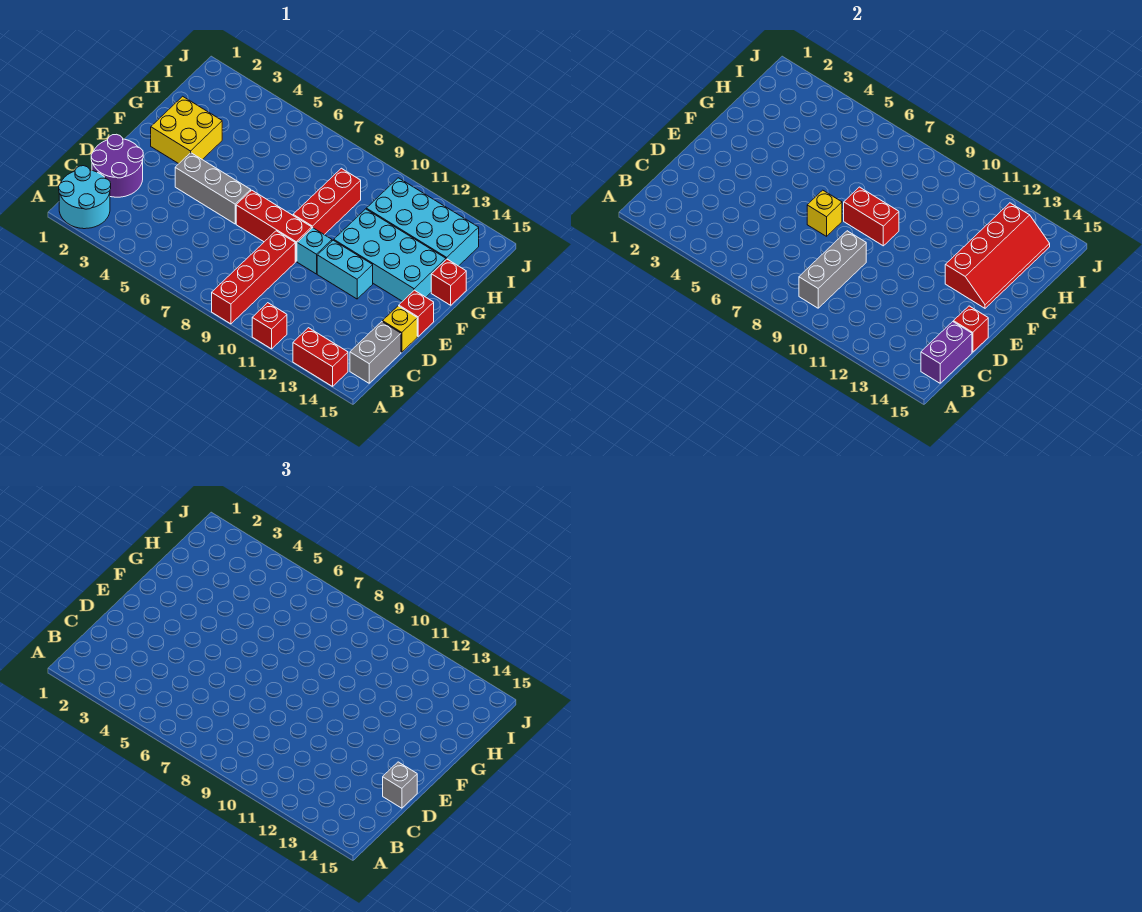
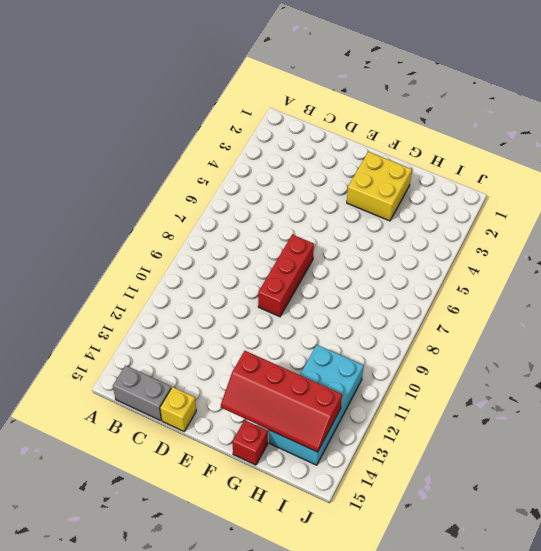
none -> cyan round brick A1:B2 level 1
none -> red brick A9:D9 level 1
none -> red brick A11 level 1

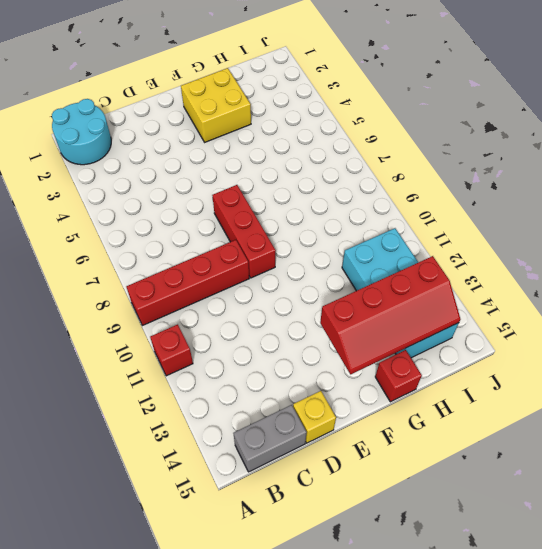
none -> red brick A13:A14 level 1
none -> purple round brick C1:D2 level 1
none -> grey brick E4:E6 level 1

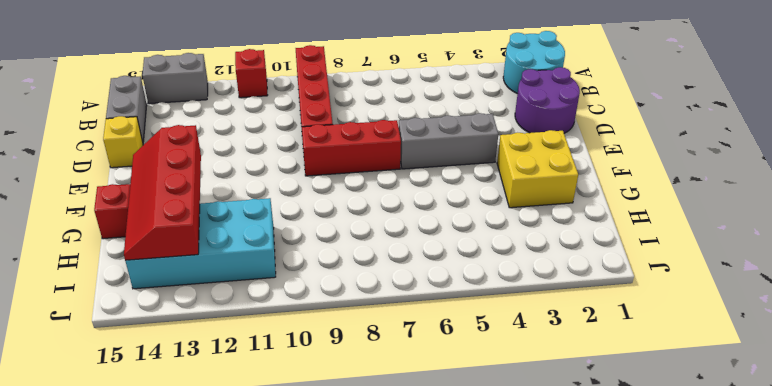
grey brick A13:A14 level 1 -> red brick A13:A14 level 1
none -> cyan brick E10 level 1
none -> cyan brick E11:E12 level 1
none -> red brick E15 level 1

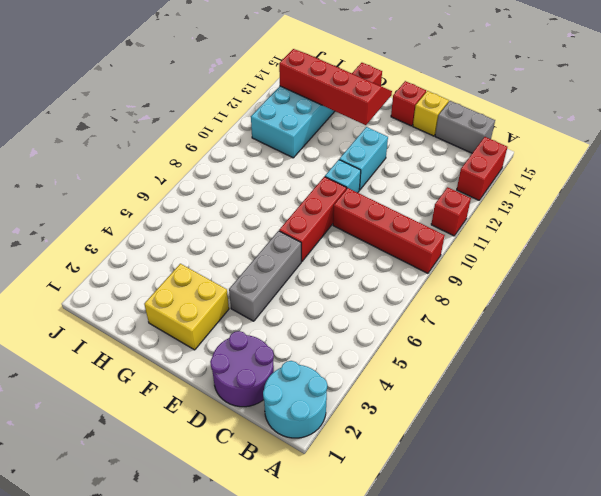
none -> red brick F9:H9 level 1
none -> cyan brick F11:G14 level 1
none -> grey brick B9:D9 level 2

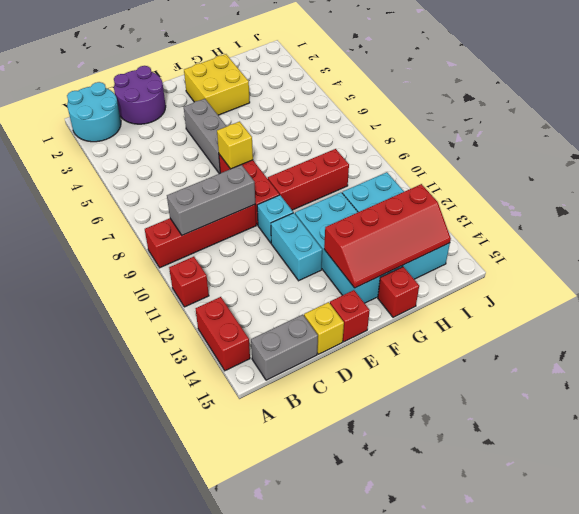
none -> purple brick B15:C15 level 2
none -> red brick D15 level 2
none -> red brick F8:F9 level 2

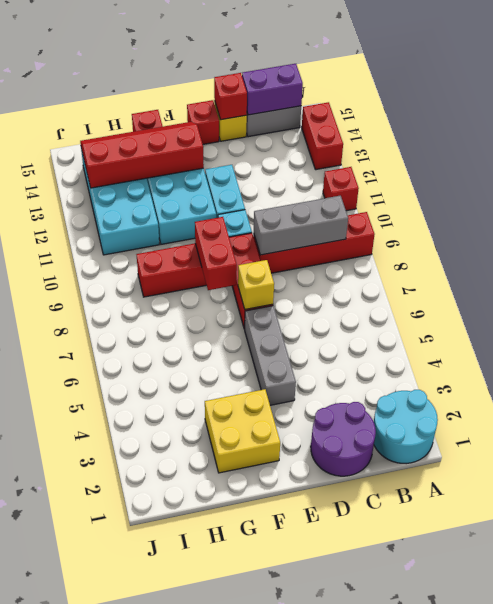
none -> grey brick D15 level 3

